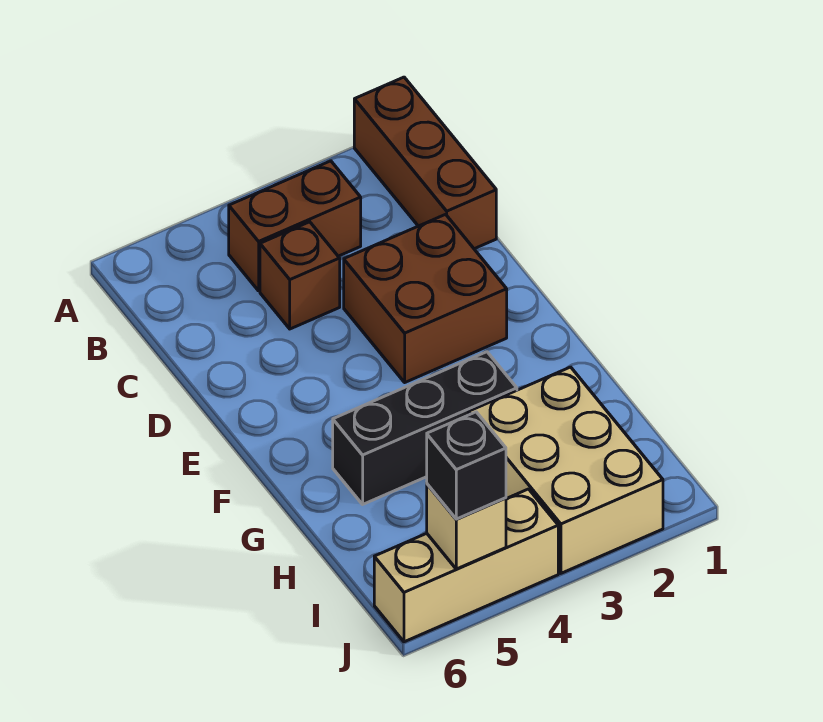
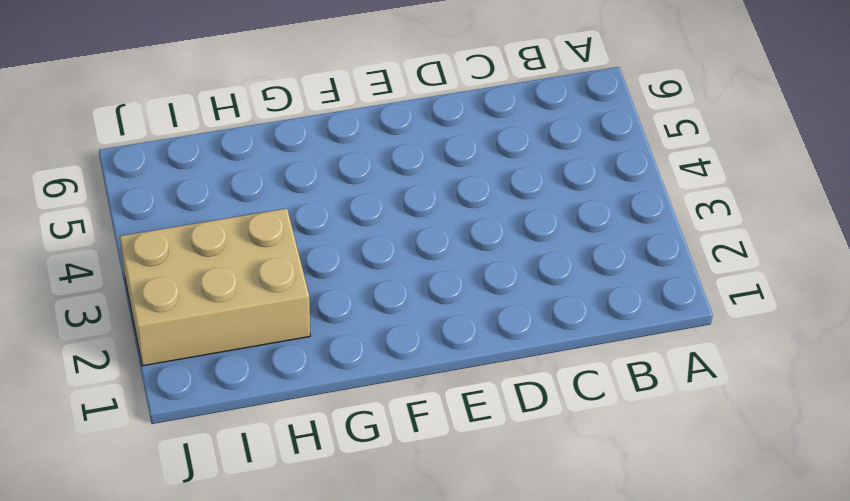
none -> brown brick A1:C1 level 1
none -> brown brick B3:B4 level 1

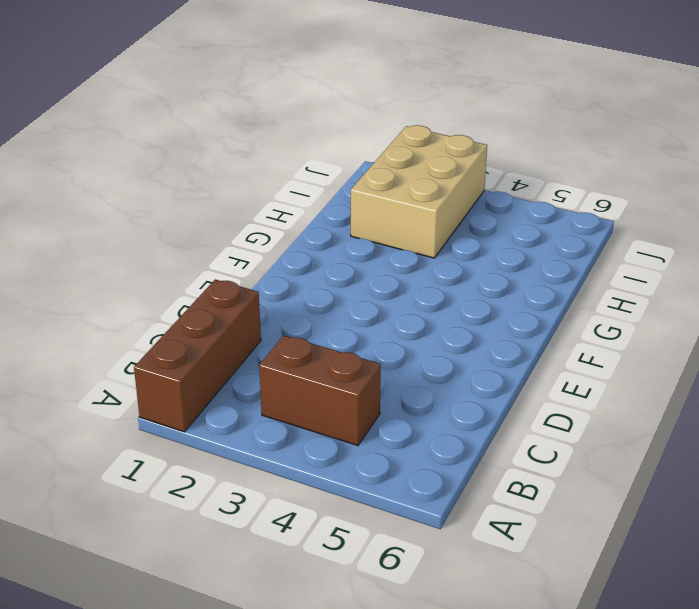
none -> brown brick C4 level 1
none -> brown brick D2:E3 level 1

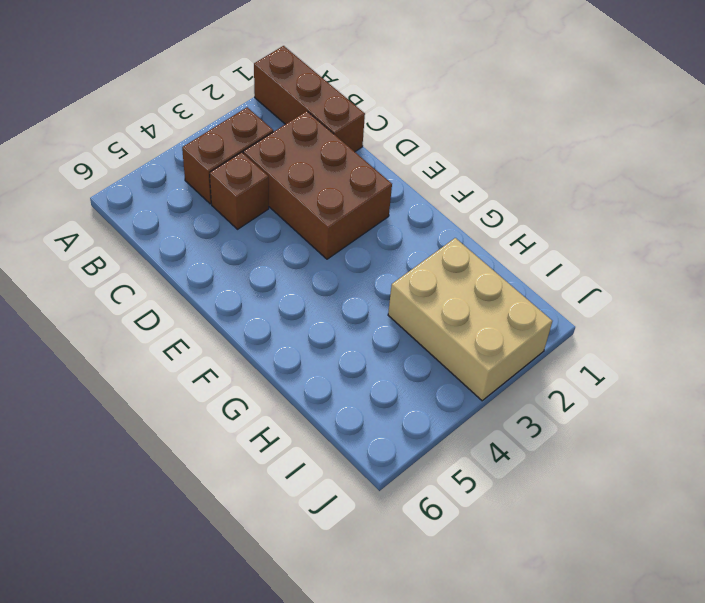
brown brick C2:E3 level 1 -> brown brick D2:E3 level 1
none -> black brick G3:G5 level 1
none -> tan brick J4:J6 level 1

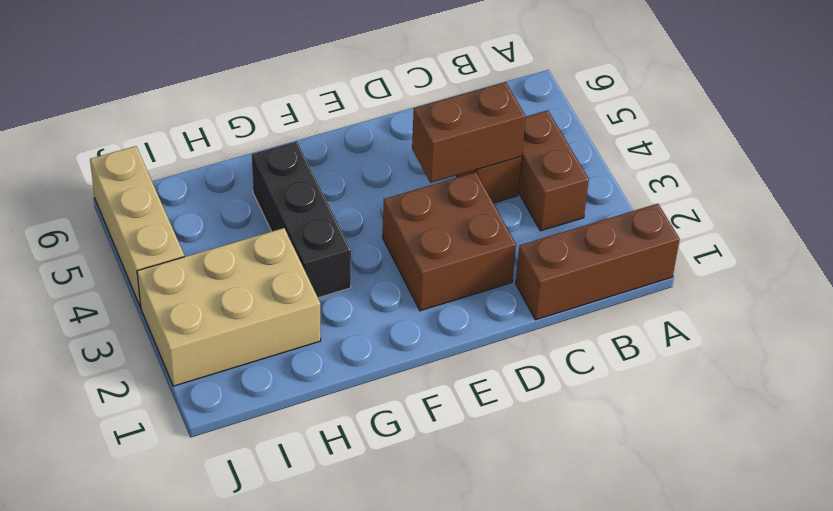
brown brick C4:D4 level 2 -> none
none -> tan brick J5 level 2
none -> black brick J5 level 3

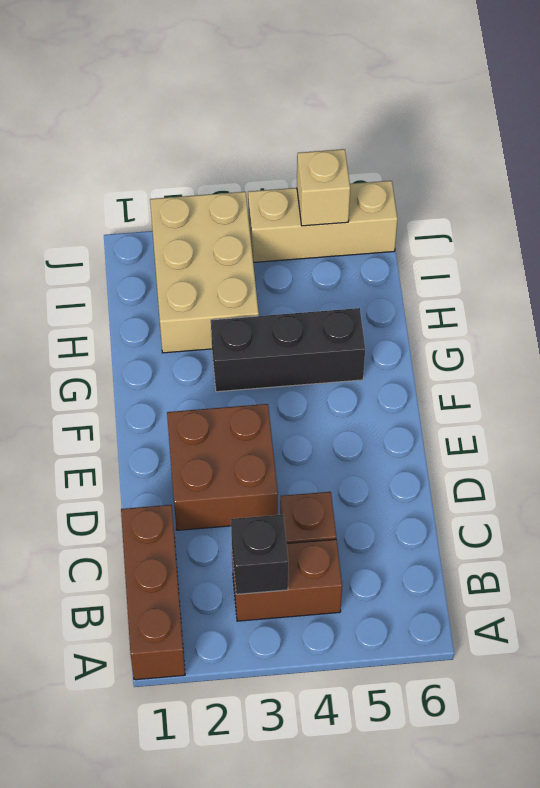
black brick B3 level 2 -> black brick J5 level 3

